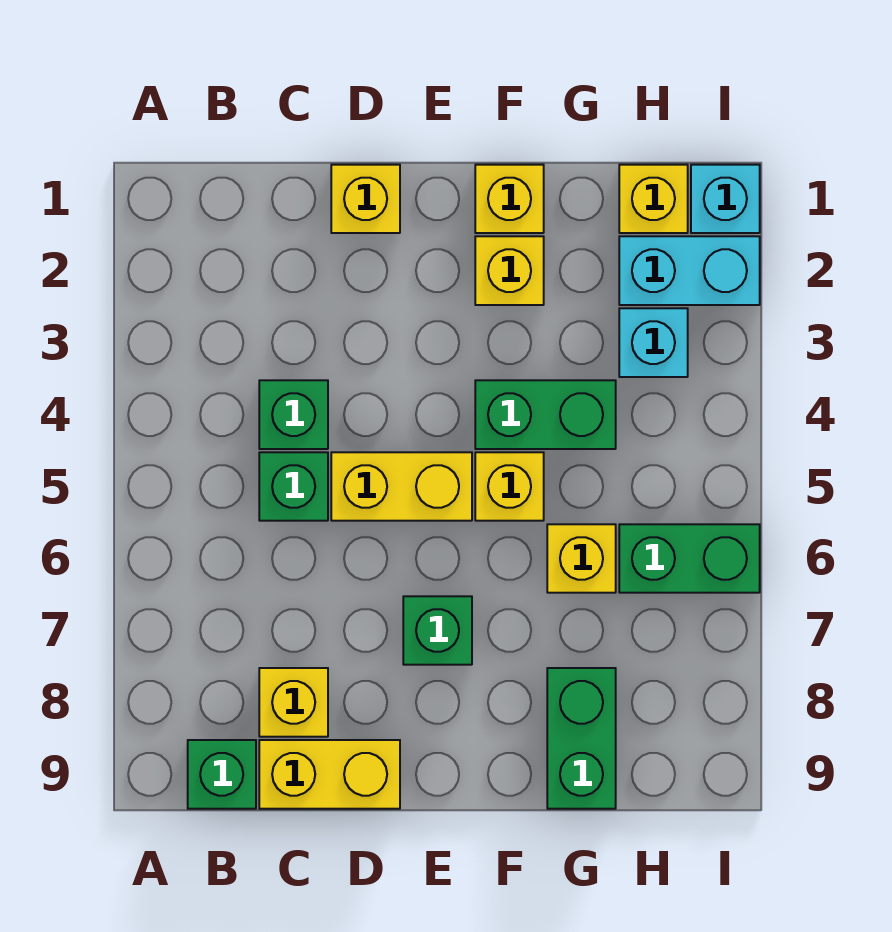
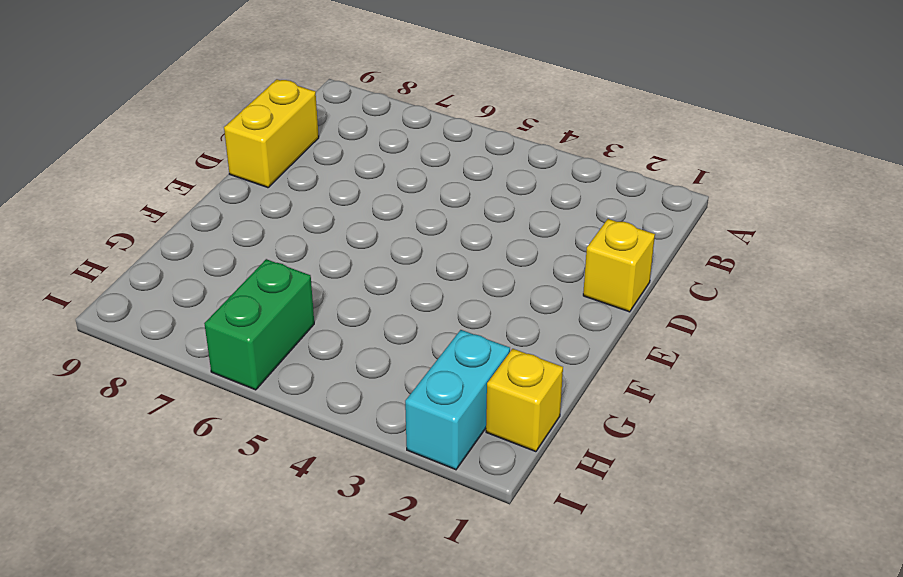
none -> green brick B9 level 1
none -> green brick C4 level 1
none -> green brick C5 level 1

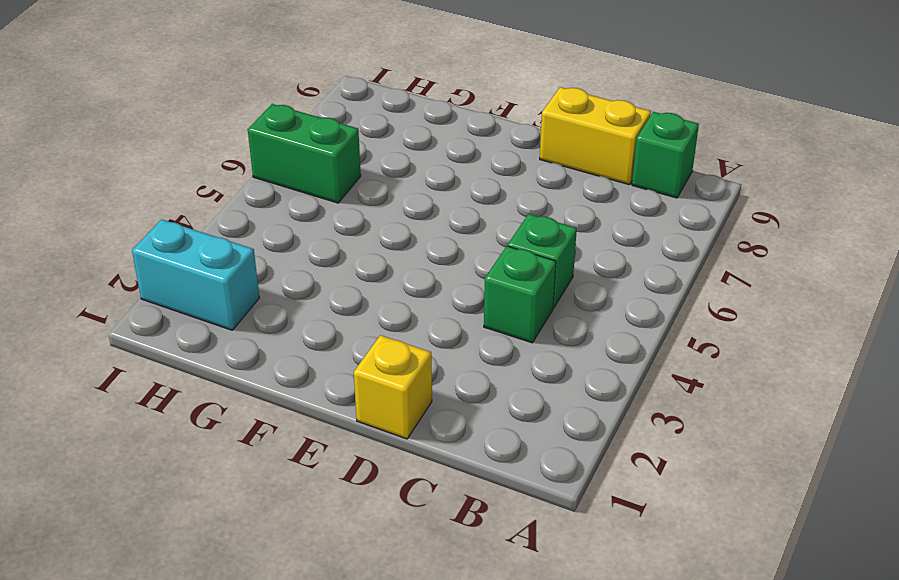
none -> yellow brick C8 level 1
none -> yellow brick D5:E5 level 1
none -> green brick E7 level 1

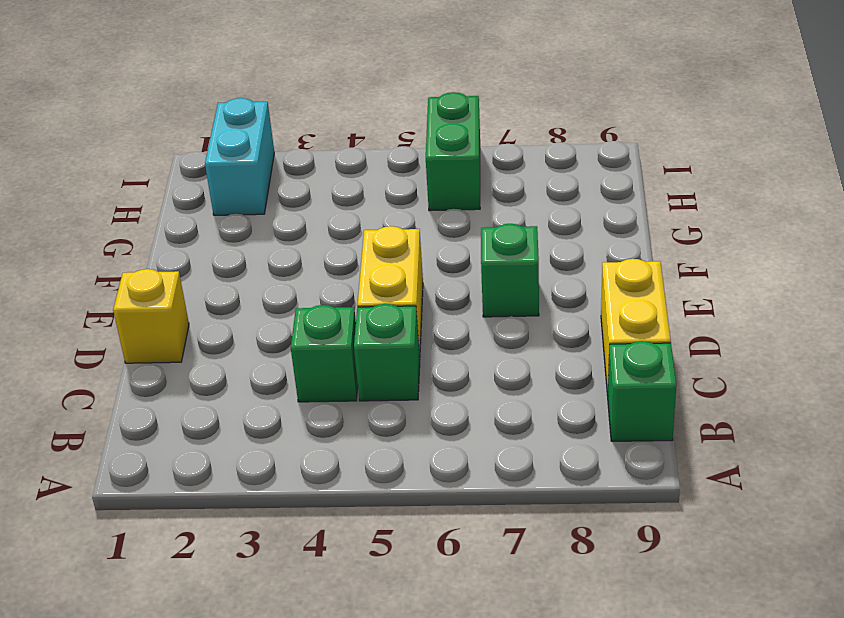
none -> yellow brick C8 level 1
none -> yellow brick F1 level 1
none -> yellow brick F2 level 1

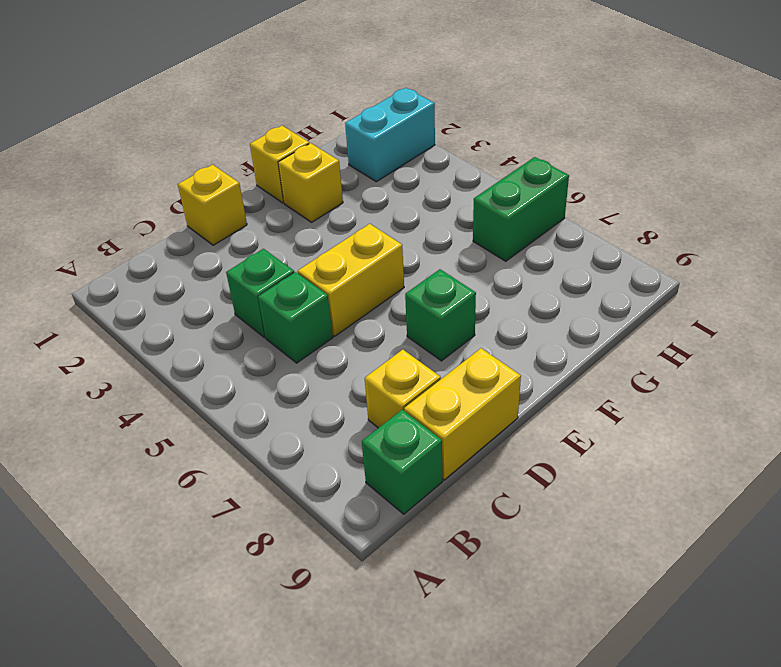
none -> green brick F4:G4 level 1
none -> yellow brick F5 level 1
none -> yellow brick G6 level 1

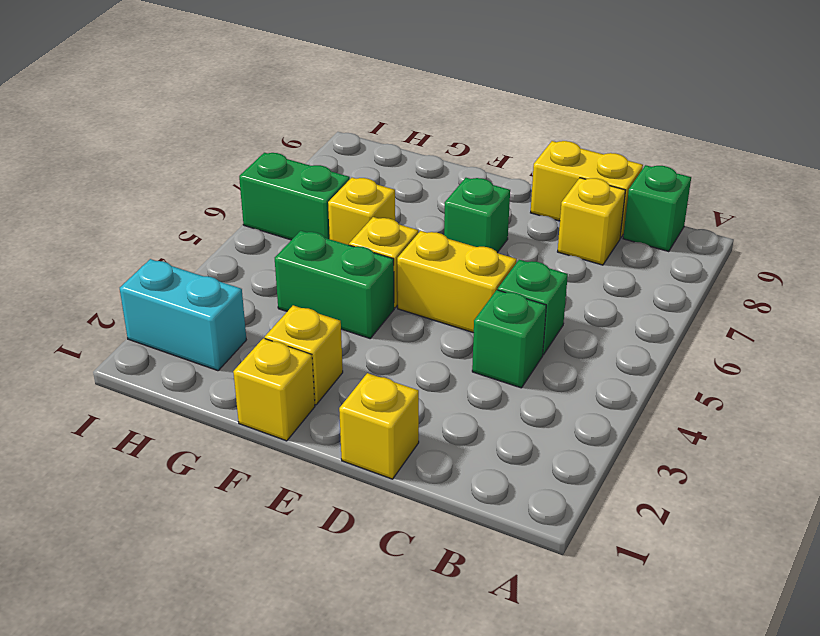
none -> green brick G8:G9 level 1
none -> yellow brick H1 level 1
none -> cyan brick H3 level 1

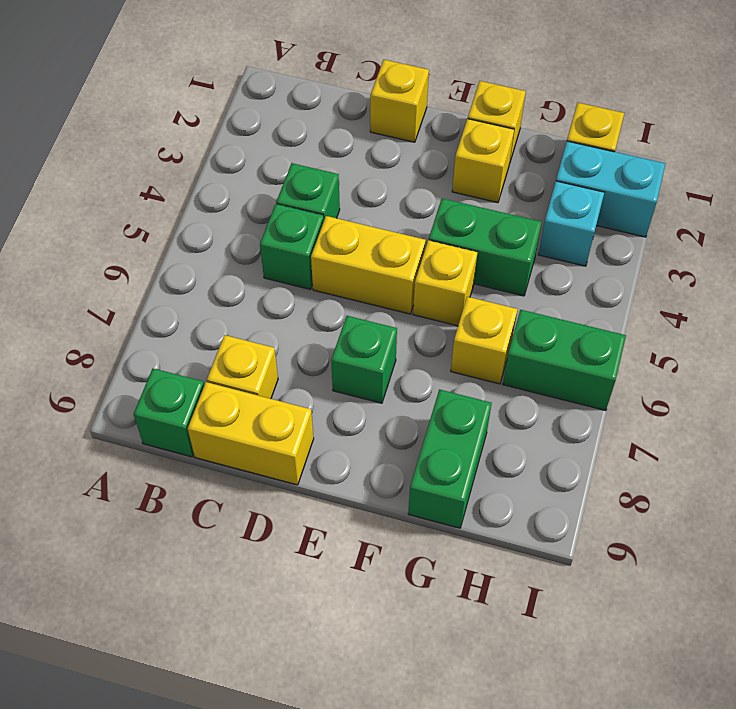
none -> cyan brick I1 level 1

